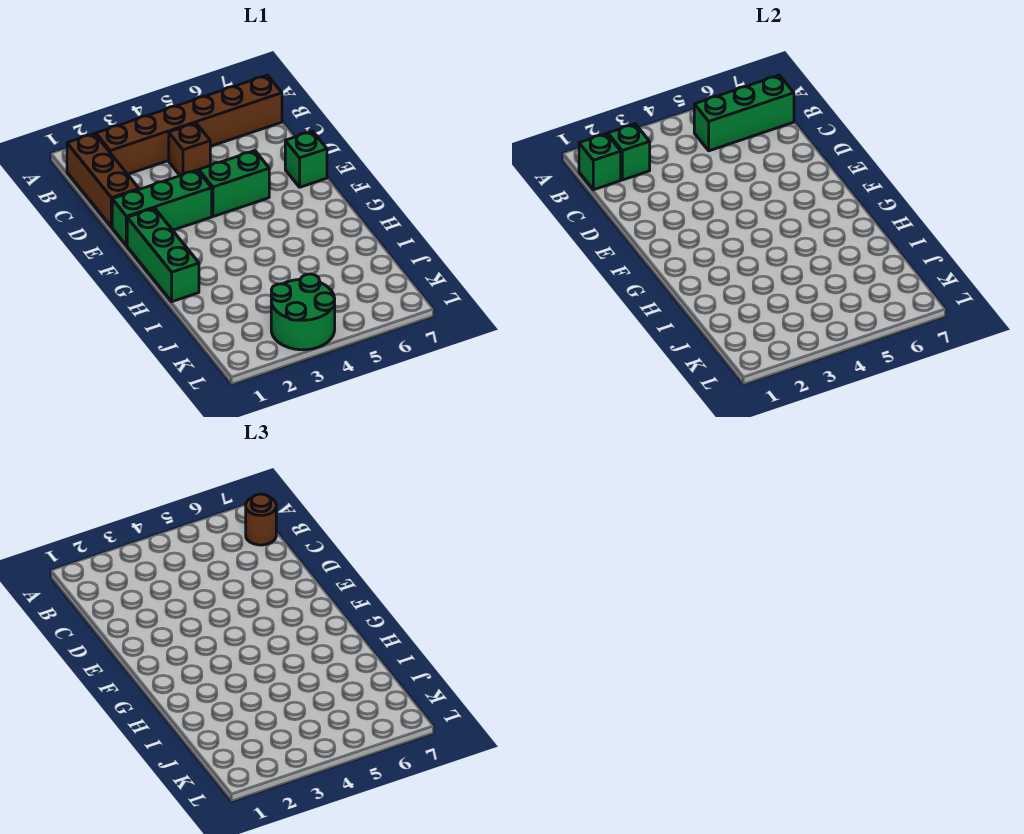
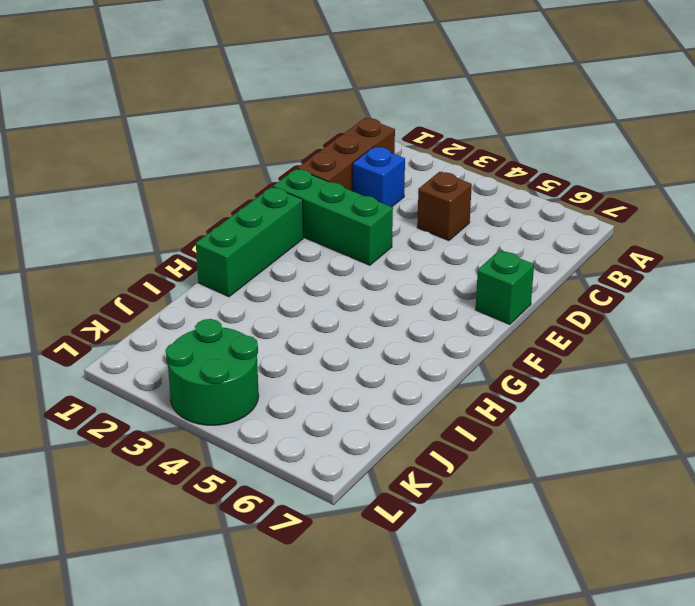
blue brick C2 level 1 -> none
none -> brown brick B2:B7 level 1
none -> green brick E4:E5 level 1
none -> green brick B1 level 2

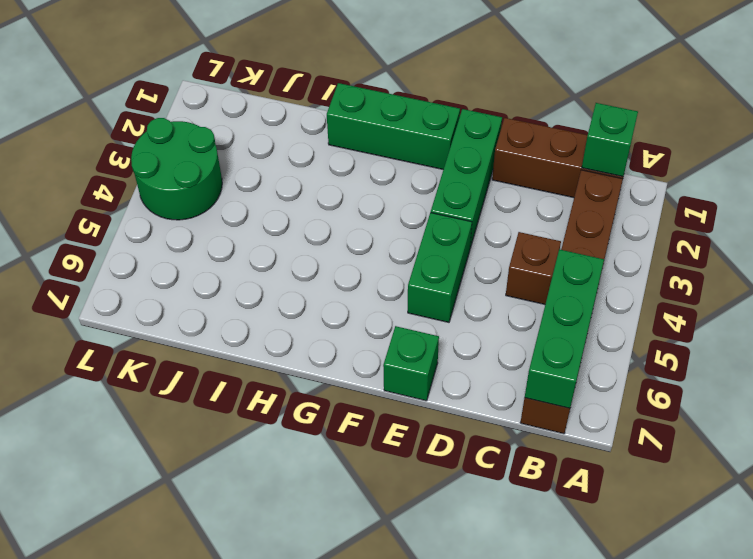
none -> green brick B2 level 2
none -> brown round brick B7 level 3

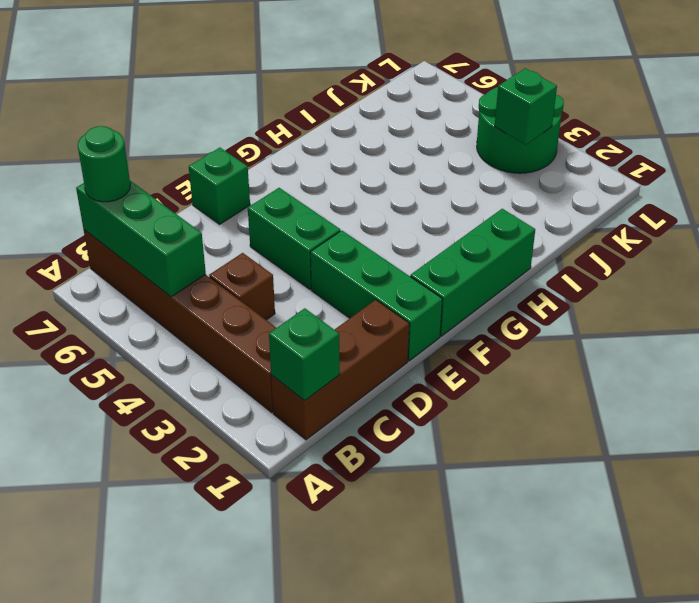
green round brick B7 level 3 -> brown round brick B7 level 3
green brick K3 level 2 -> green brick B2 level 2

